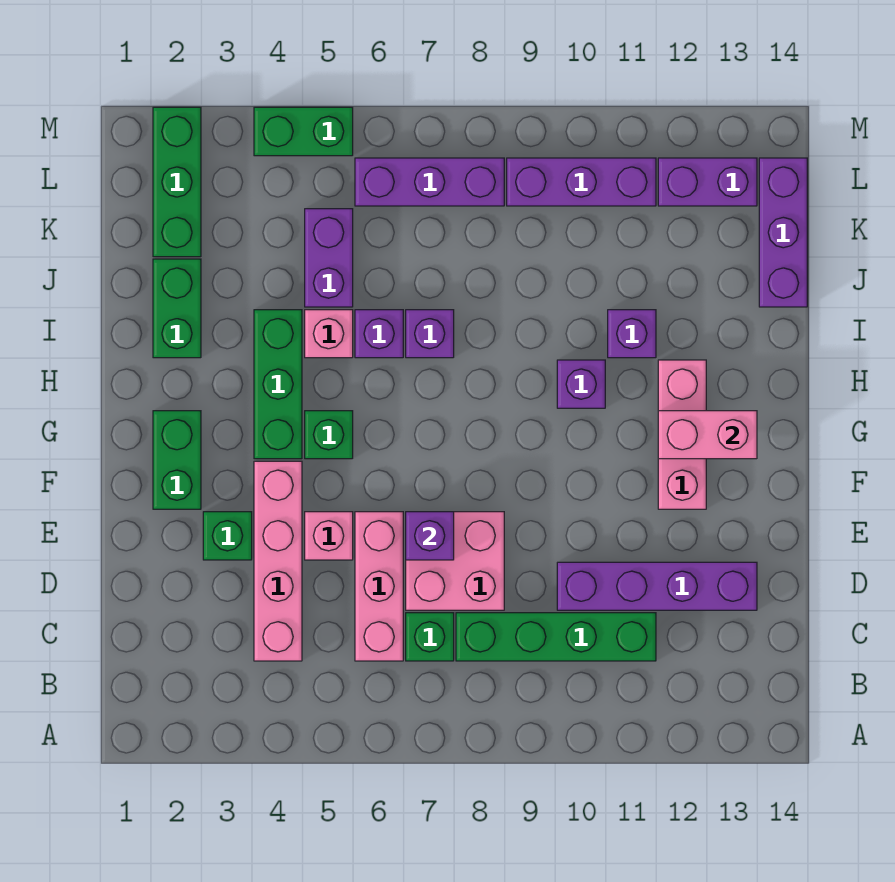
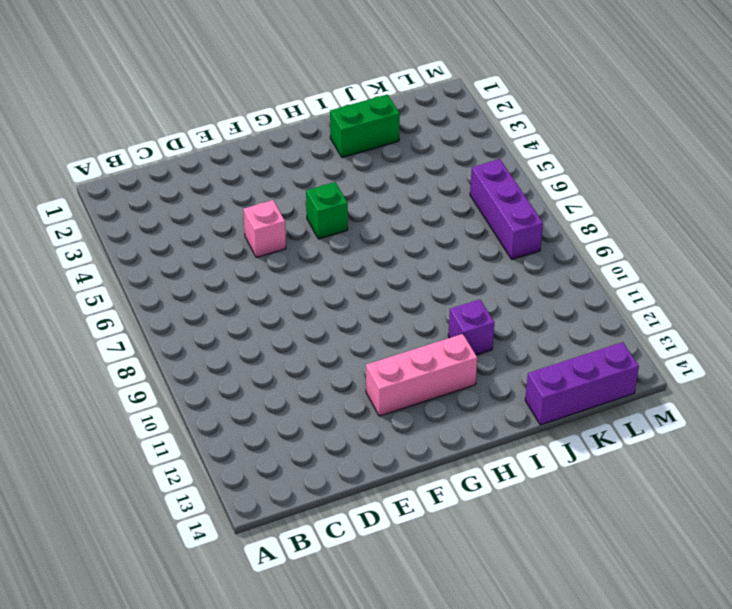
none -> pink brick C4:F4 level 1
none -> pink brick C6:E6 level 1
none -> green brick C7 level 1

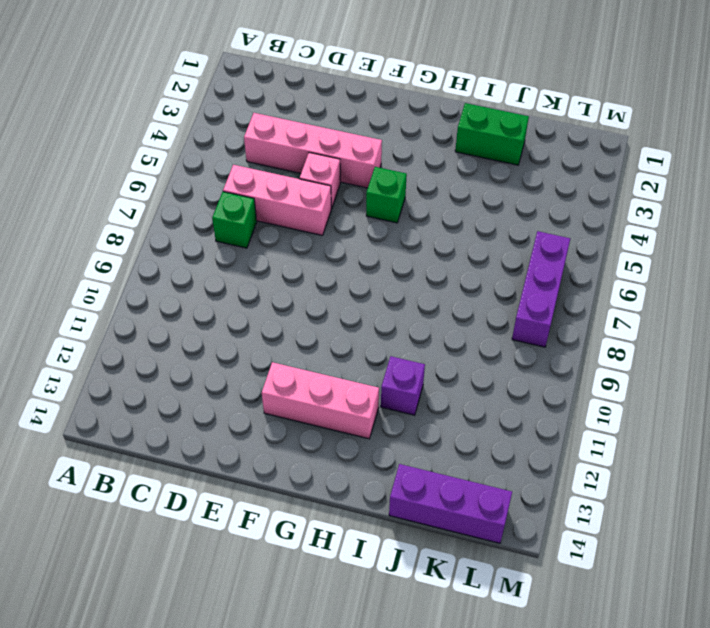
none -> green brick C8:C11 level 1
none -> pink brick D7:E8 level 1
none -> purple brick D10:D13 level 1

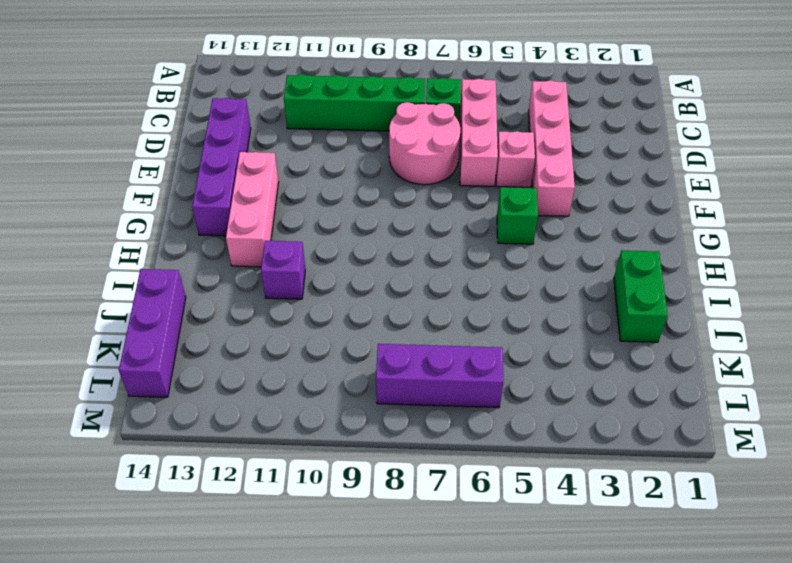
pink round brick D7:E8 level 1 -> pink brick D7:E8 level 1
purple brick D13:G13 level 1 -> purple brick D10:D13 level 1
none -> green brick E3 level 1
none -> green brick F2:G2 level 1
none -> green brick G4:I4 level 1

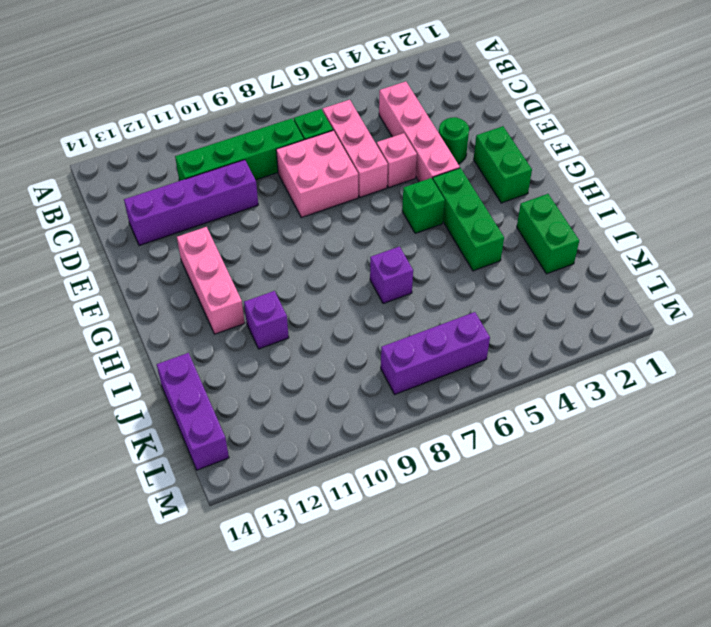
green round brick E3 level 1 -> green brick E3 level 1
none -> purple brick H10 level 1
none -> pink brick I5 level 1
none -> purple brick I6 level 1

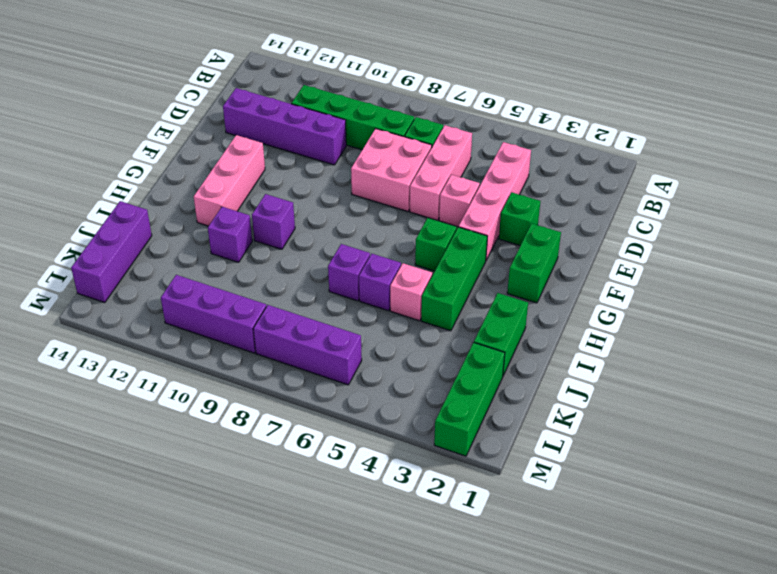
none -> purple brick J5:K5 level 1
none -> purple brick L12:L13 level 1
none -> green brick M4:M5 level 1

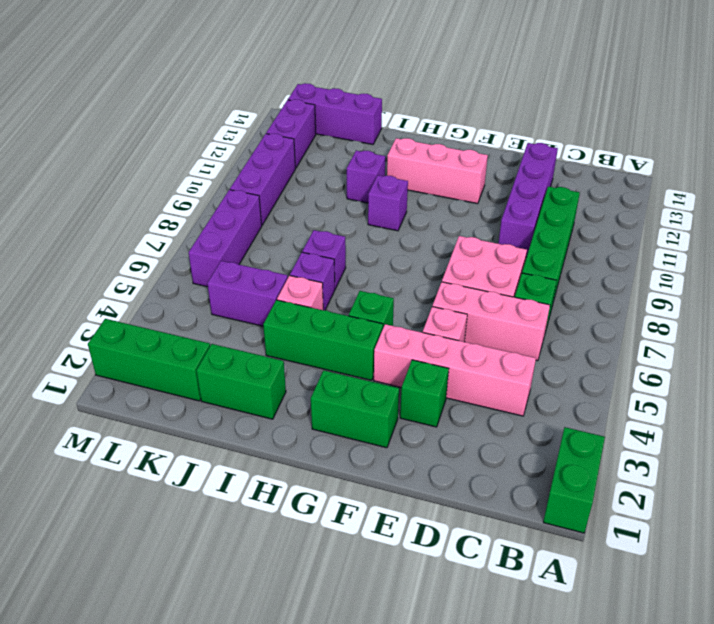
green brick A1:A2 level 1 -> green brick M4:M5 level 1
none -> purple brick E7 level 2
none -> pink brick G12:G13 level 2

